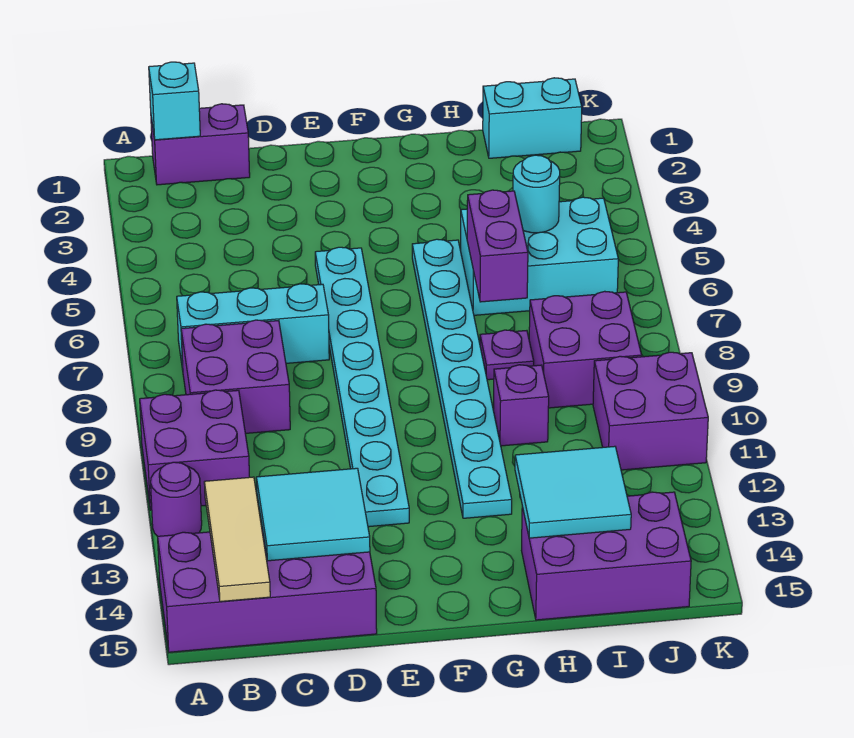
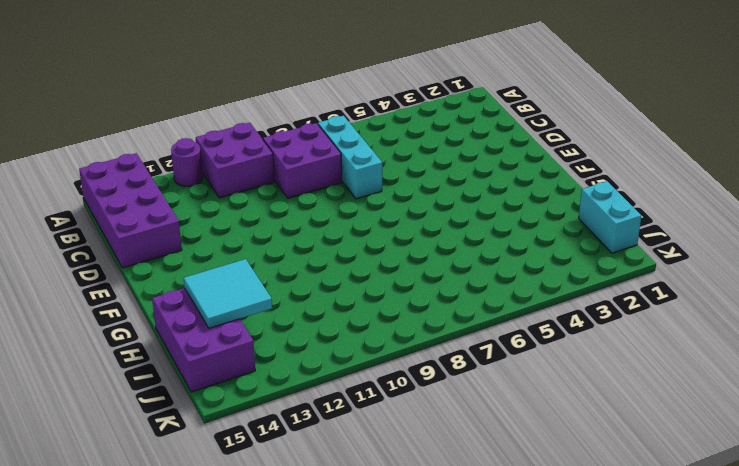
none -> purple brick B1:C1 level 1
none -> cyan plate E5:E12 level 1
none -> cyan plate G5:G12 level 1

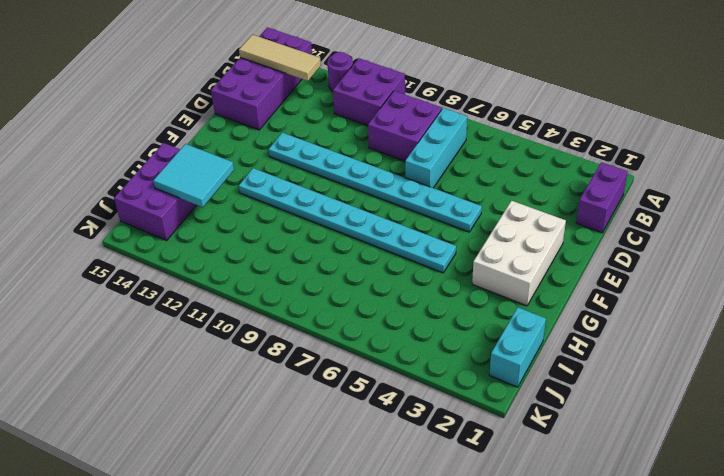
white brick E2:G3 level 1 -> none
none -> cyan brick H5:J6 level 1
none -> purple plate H8 level 1
none -> purple brick H10 level 1

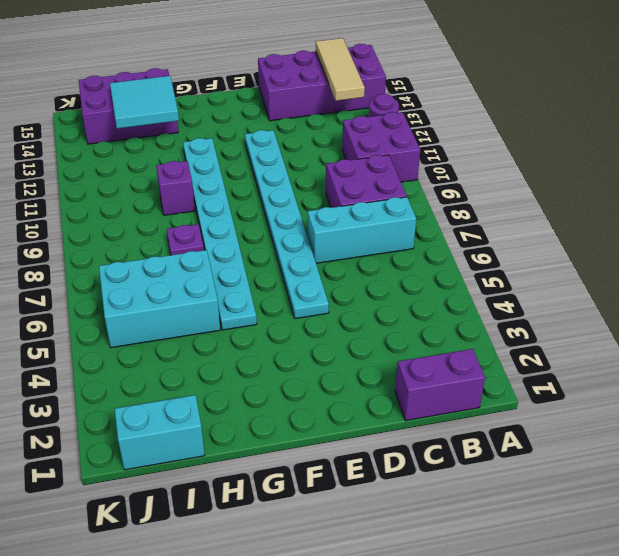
none -> purple brick I8:J9 level 1
none -> purple brick J10:K11 level 1
none -> cyan brick B1 level 2

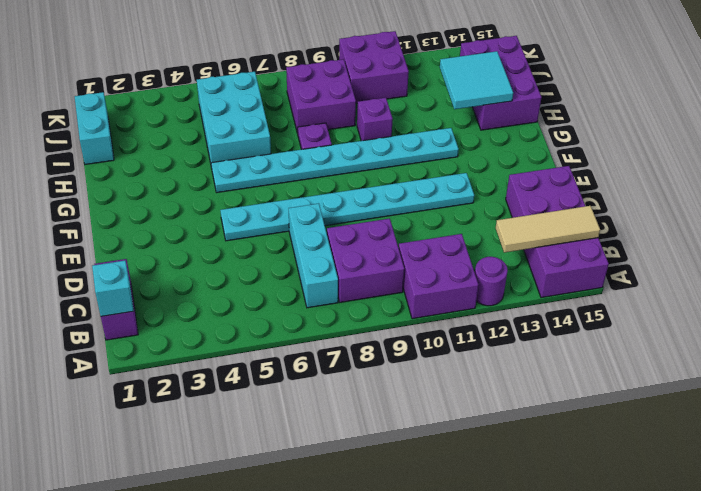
none -> cyan tile C13:D14 level 2
none -> purple brick H6:H7 level 2
none -> cyan round brick I5 level 2

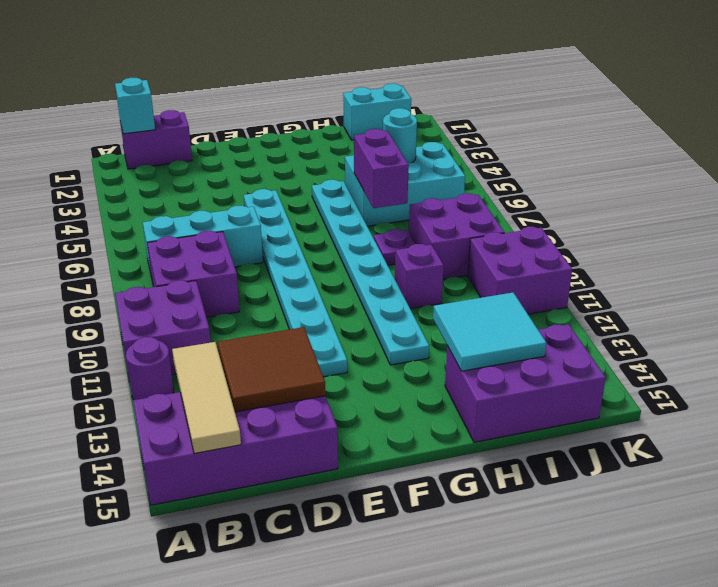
brown tile C13:D14 level 2 -> cyan tile C13:D14 level 2

